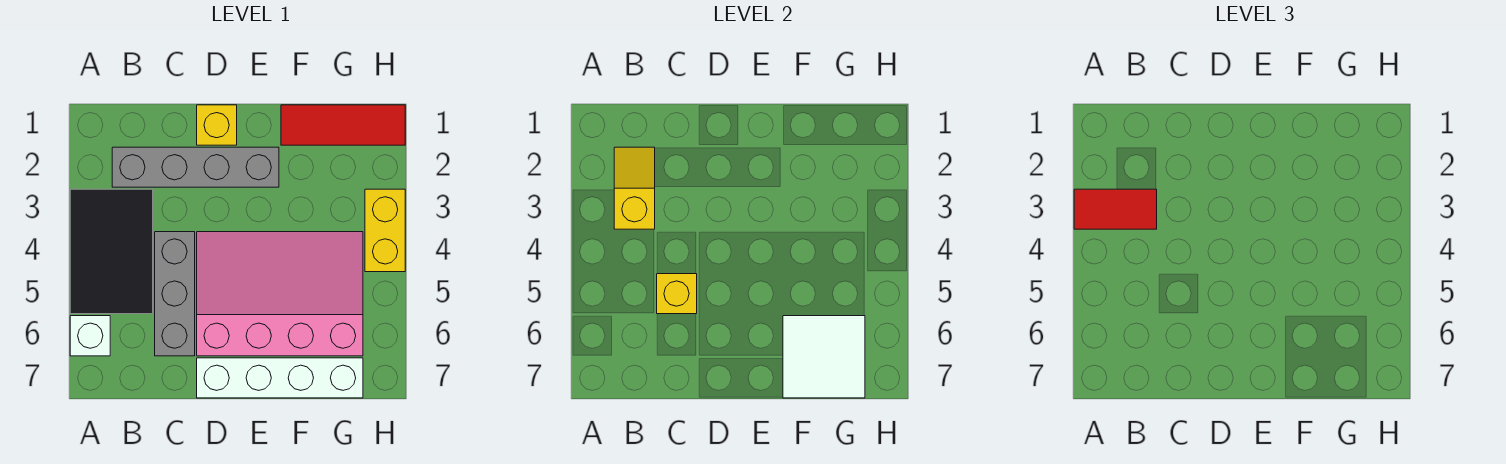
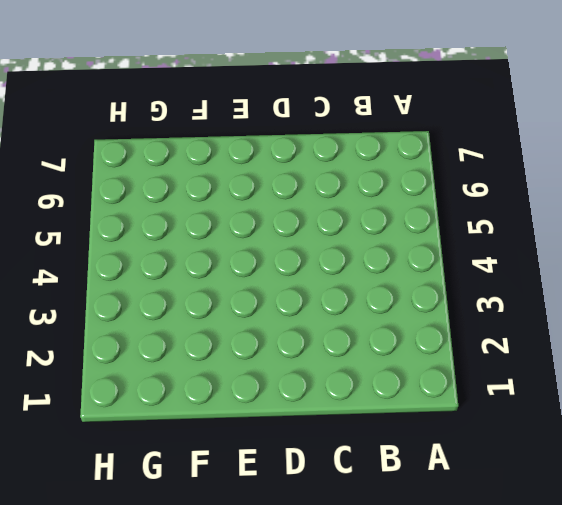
none -> black tile A3:B5 level 1
none -> white brick A6 level 1
none -> grey brick B2:E2 level 1

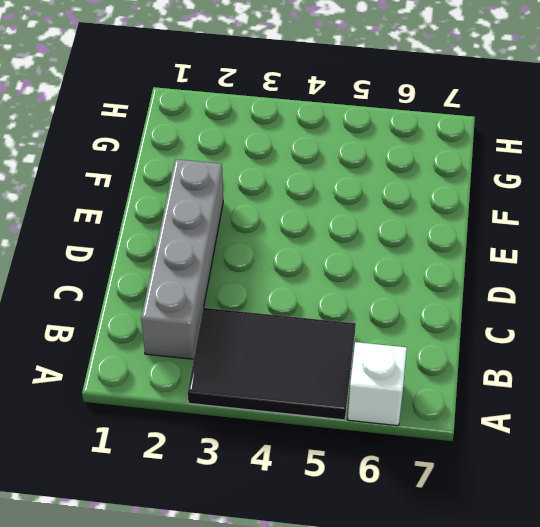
none -> grey brick C4:C6 level 1
none -> yellow brick D1 level 1
none -> pink slope D4:G6 level 1 top 6

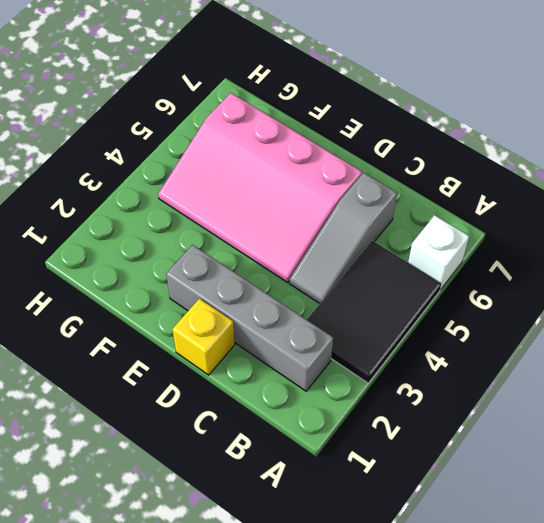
grey slope C4:C6 level 1 top 6 -> grey brick C4:C6 level 1
none -> white brick D7:G7 level 1
none -> red tile F1:H1 level 1
none -> yellow brick H3:H4 level 1

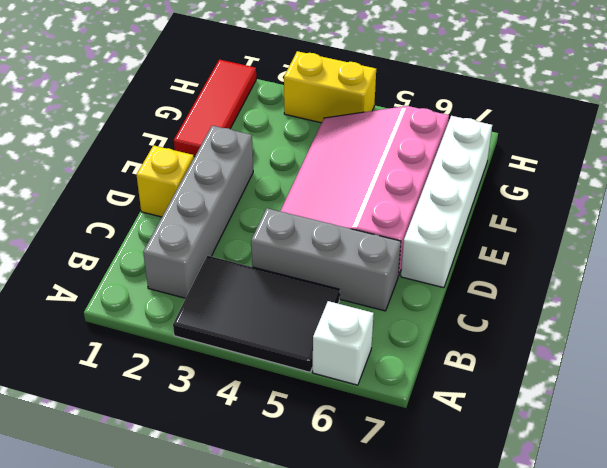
none -> yellow slope B2:B3 level 2 top 3
none -> yellow brick C5 level 2
none -> white tile F6:G7 level 2

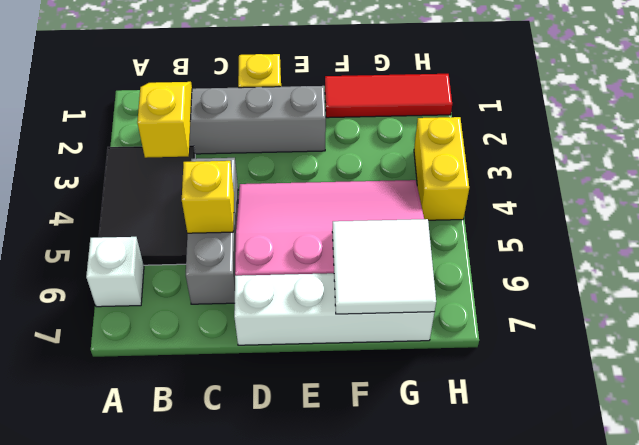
none -> red tile A3:B3 level 3

